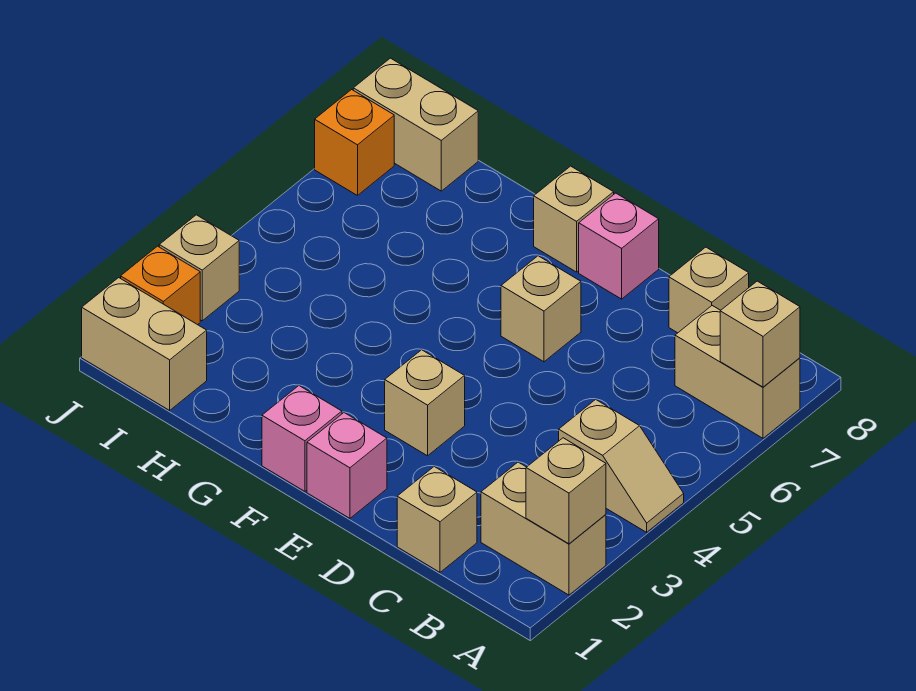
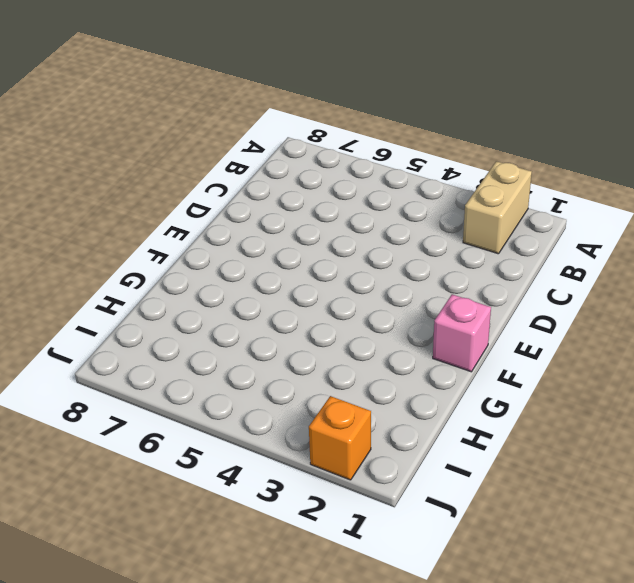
none -> tan slope A4:B4 level 1 top B
none -> tan brick A7:B7 level 1
none -> tan brick C1 level 1

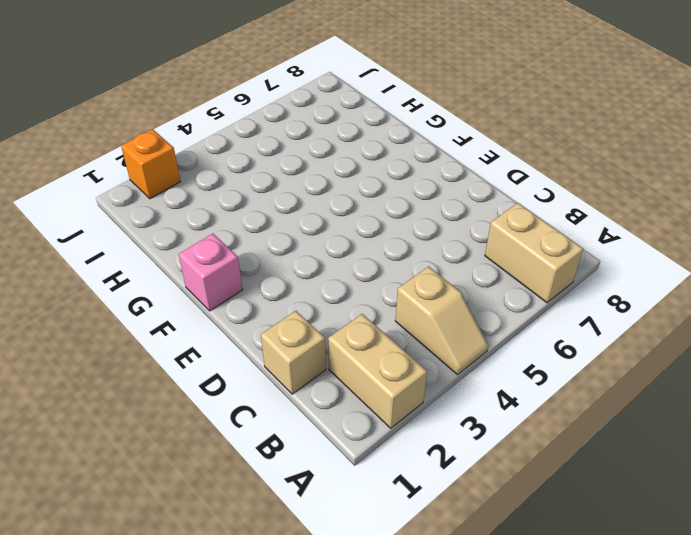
none -> tan brick C8 level 1
none -> pink brick E1 level 1
none -> tan brick E3 level 1

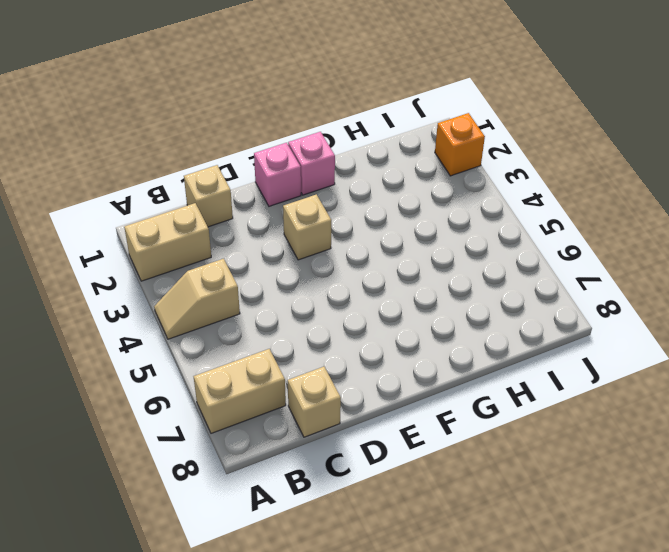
none -> tan brick E6 level 1
none -> pink brick E8 level 1
none -> tan brick F8 level 1

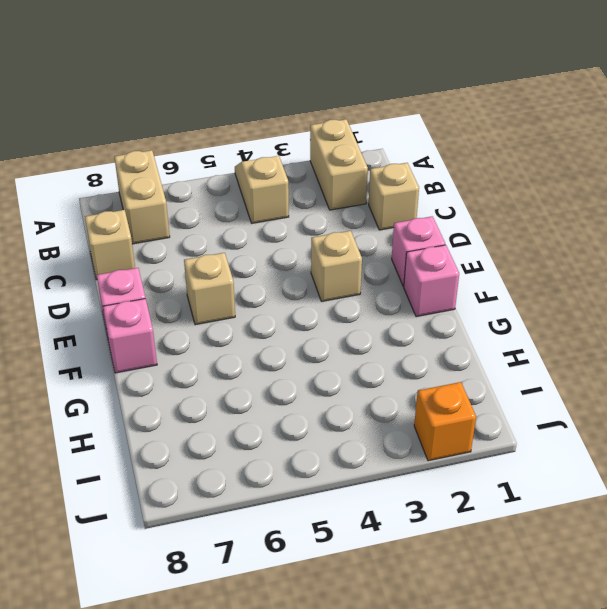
pink brick F8 level 1 -> tan brick F8 level 1
none -> tan brick I1:J1 level 1
none -> tan brick I8:J8 level 1
none -> tan brick J3 level 1

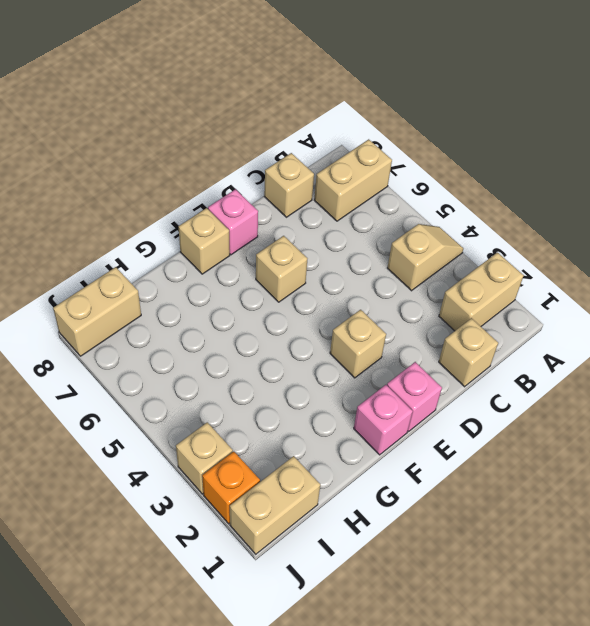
none -> orange brick J7 level 1
none -> tan brick A2 level 2
none -> tan brick A7 level 2

